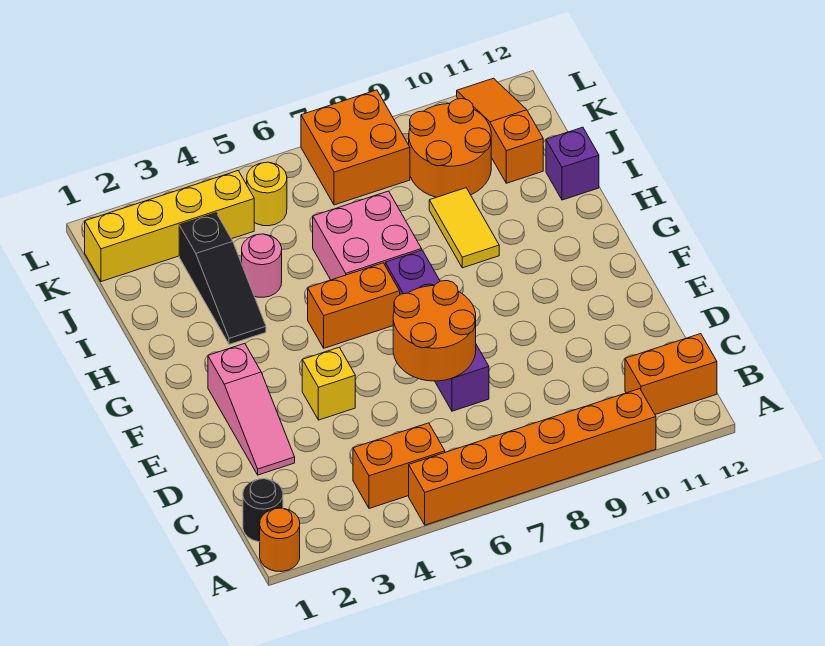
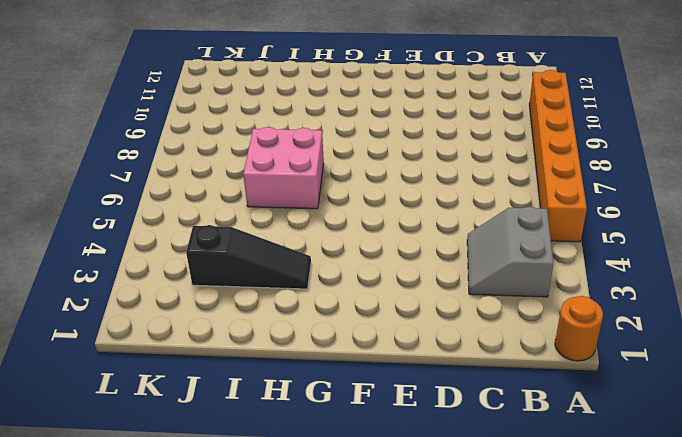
grey slope B3:C4 level 1 top B -> orange brick B4:B5 level 1
none -> black round brick B1 level 1
none -> orange brick B11:B12 level 1
none -> pink slope D2:F2 level 1 top F

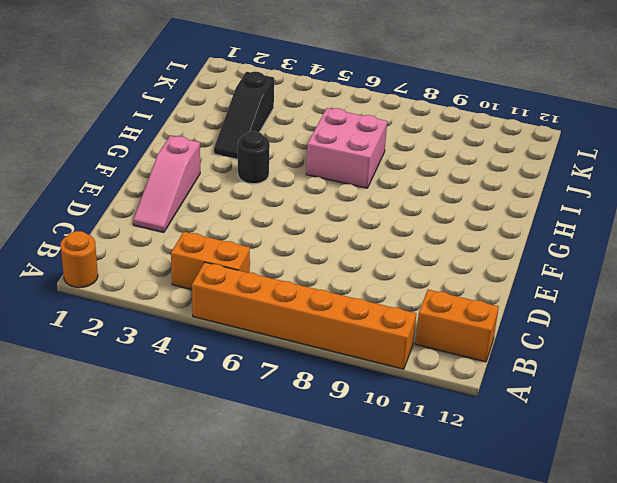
black round brick G4 level 1 -> black round brick B1 level 1
none -> purple brick D7:G7 level 1
none -> yellow brick E4 level 1
none -> orange brick G5:G6 level 1

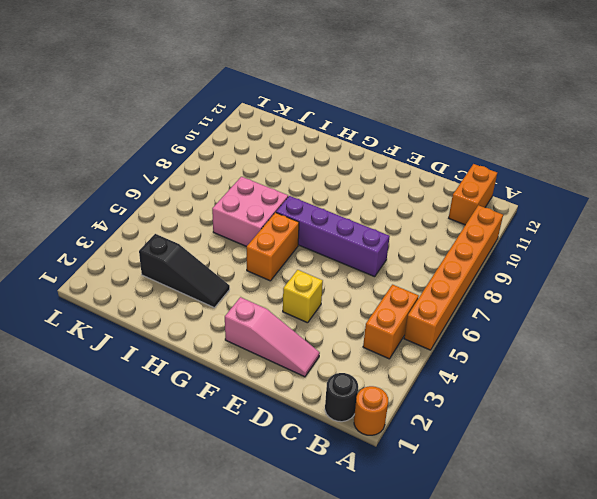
none -> yellow tile H9:I9 level 1
none -> pink round brick I4 level 1
none -> purple brick I12 level 1

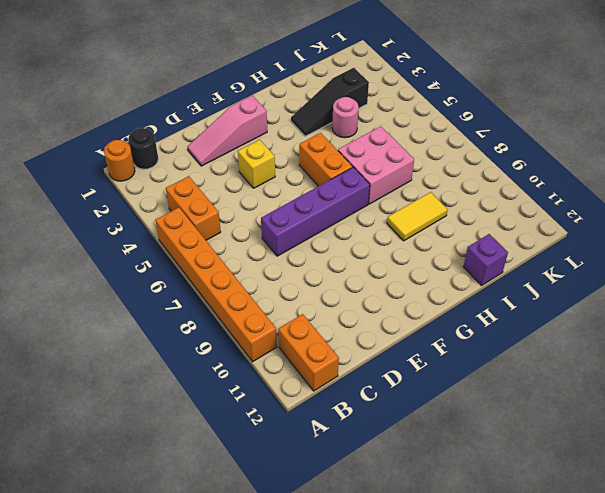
none -> orange round brick J9:K10 level 1
none -> orange slope J11:L11 level 1 top J
none -> yellow brick K1:K4 level 1

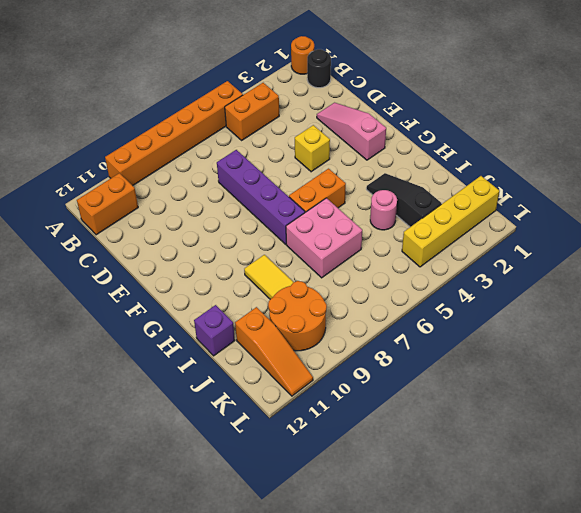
none -> yellow round brick K5 level 1
none -> orange brick K7:L8 level 1
none -> orange round brick D6:E7 level 2

